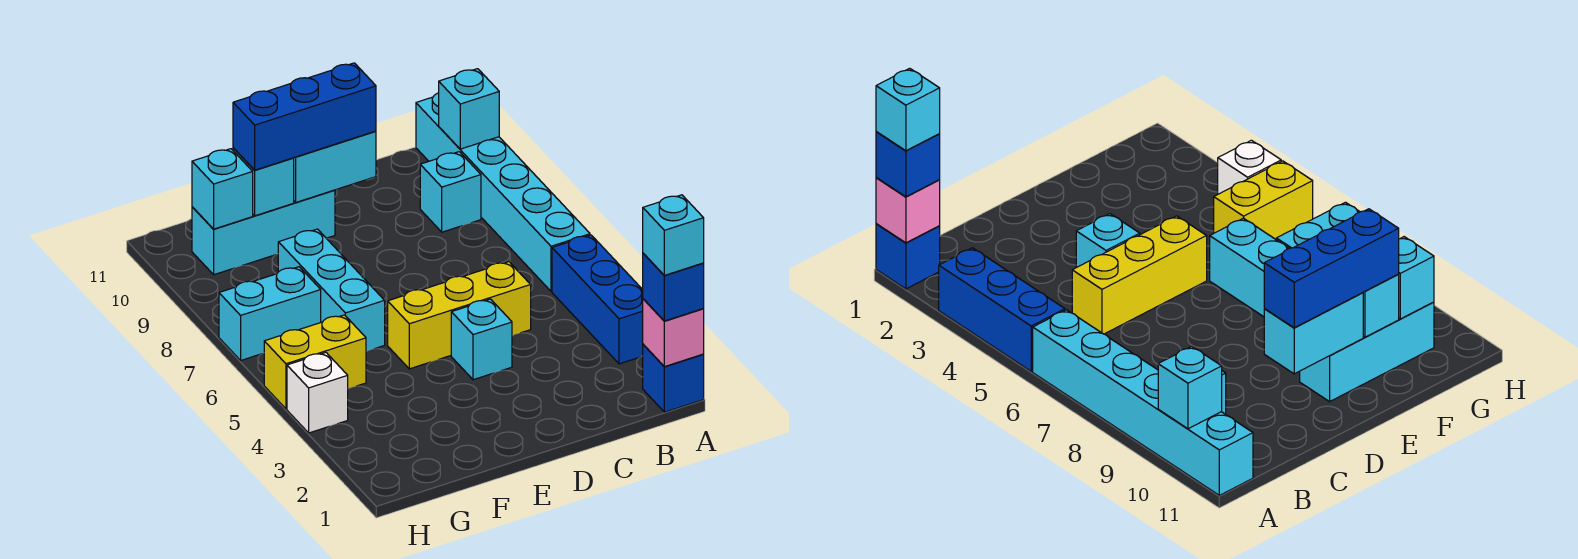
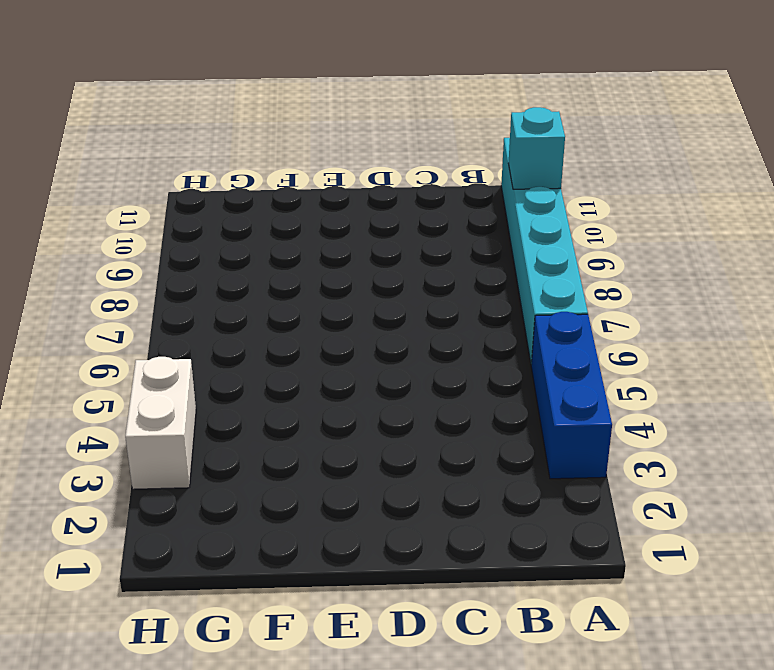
white brick H3:H4 level 1 -> white brick H4 level 1
none -> blue brick A1 level 1
none -> cyan brick B9 level 1
none -> yellow brick C5:E5 level 1

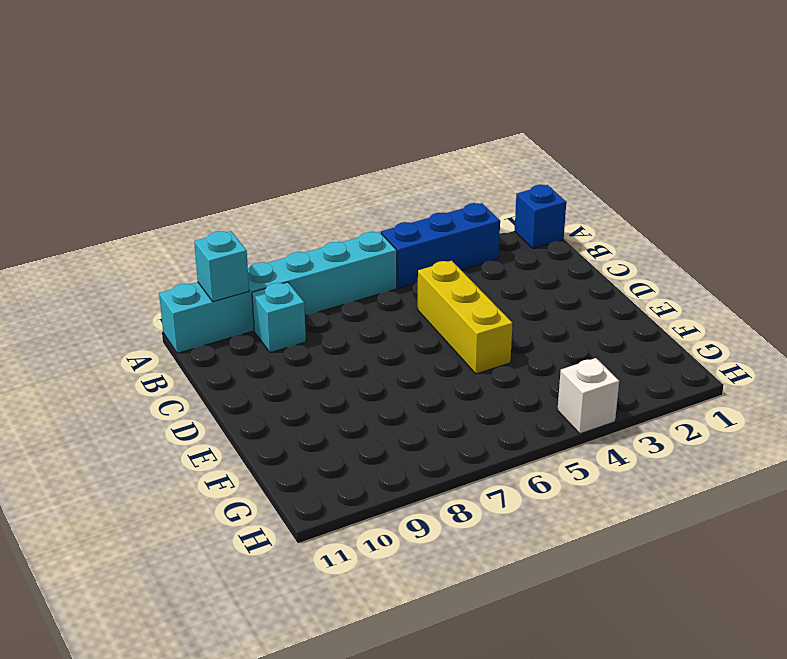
none -> cyan brick D4 level 1
none -> cyan brick E10:G10 level 1
none -> cyan brick F6:F8 level 1

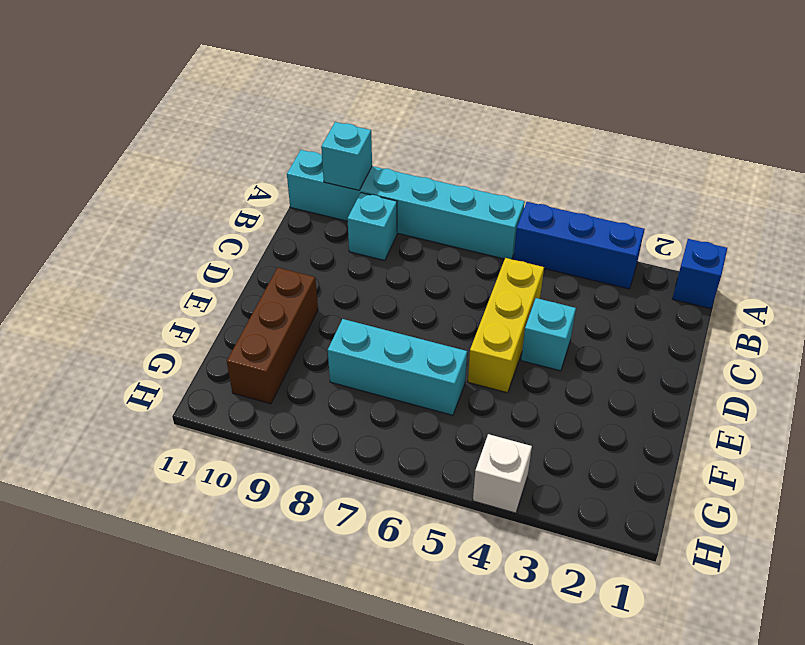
brown brick E10:G10 level 1 -> cyan brick E10:G10 level 1
none -> yellow brick G5:H5 level 1
none -> cyan brick G7:H7 level 1
none -> pink brick A1 level 2

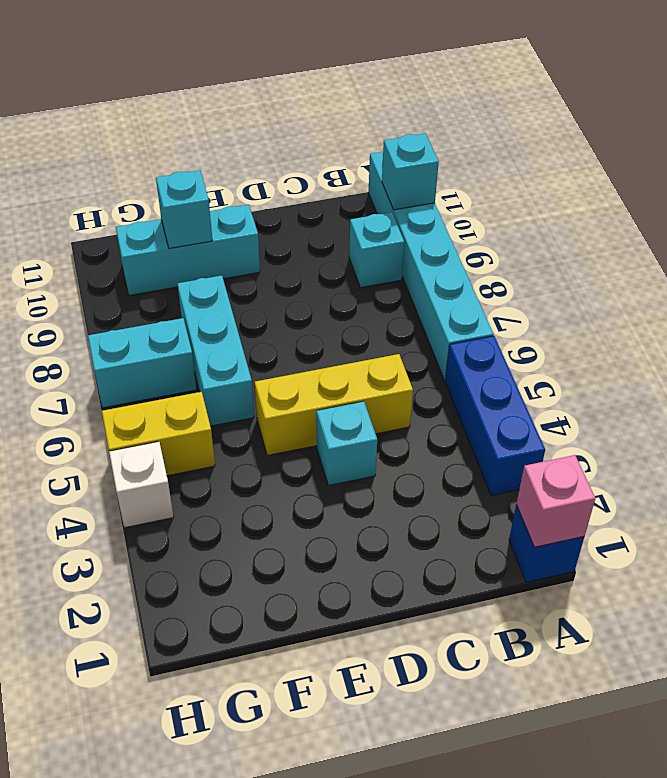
none -> cyan brick D10:E10 level 2
none -> cyan brick G10 level 2
none -> blue brick A1 level 3

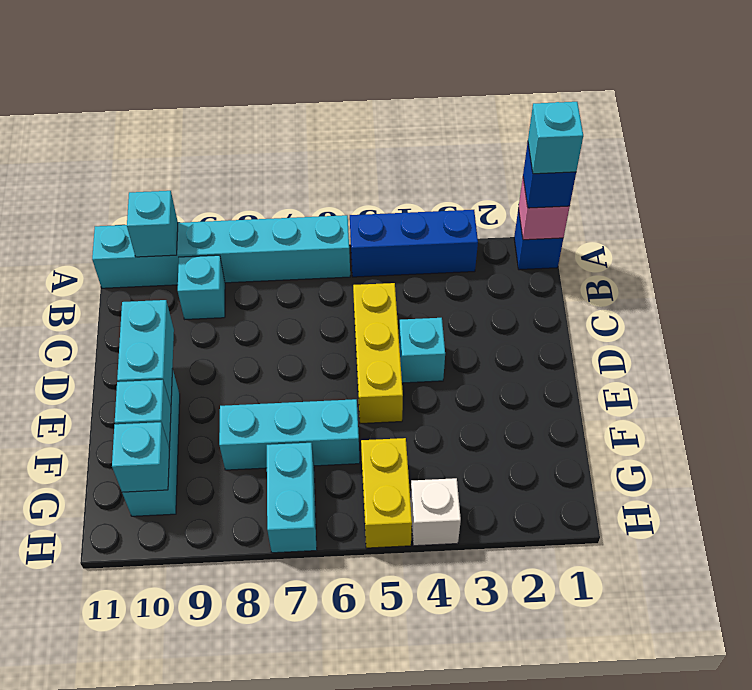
none -> blue brick D10:F10 level 3

